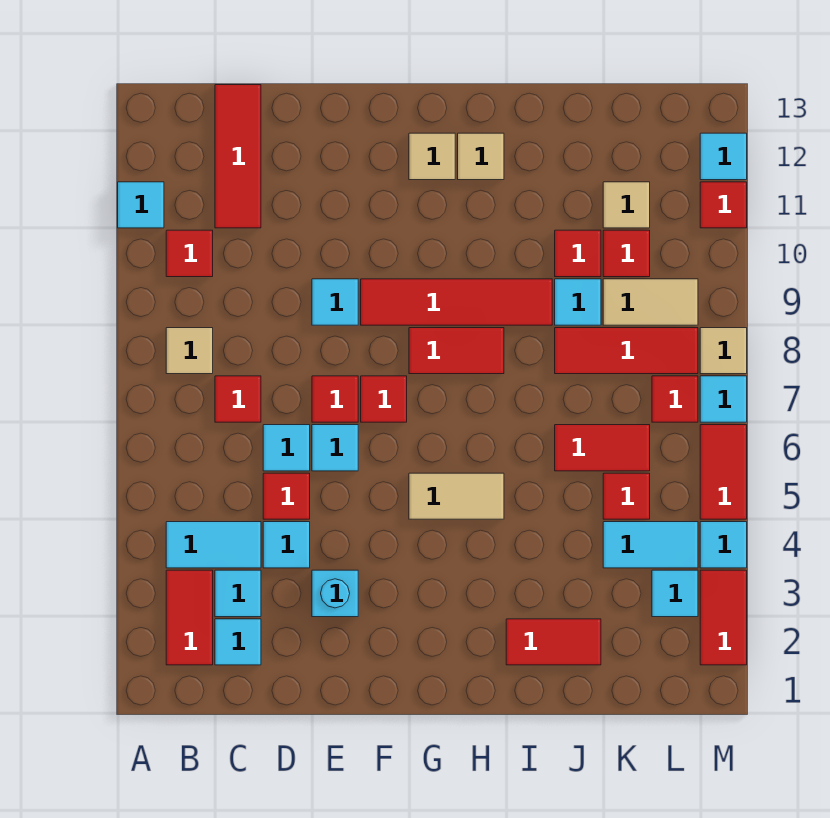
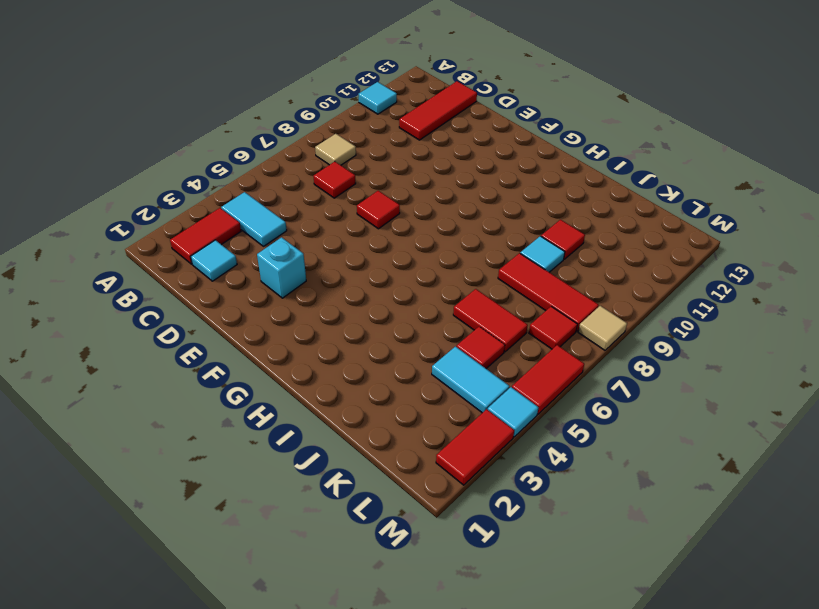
none -> red tile B10 level 1
none -> cyan tile C3 level 1
none -> cyan tile D4 level 1
none -> red tile D5 level 1

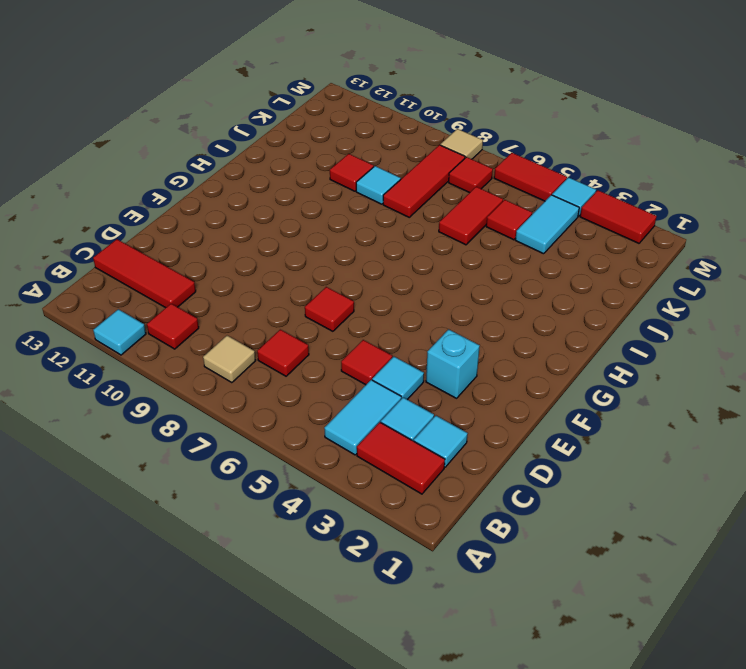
none -> cyan tile D6 level 1
none -> cyan tile E6 level 1
none -> cyan tile E9 level 1
none -> red tile F7 level 1

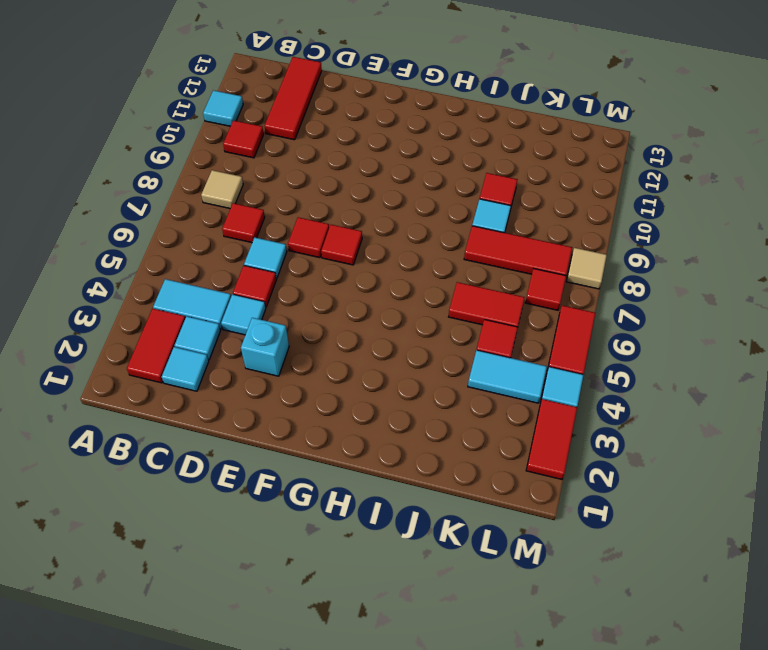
none -> cyan tile E6 level 1
none -> cyan tile E9 level 1
none -> red tile F9:I9 level 1
none -> tan tile G5:H5 level 1

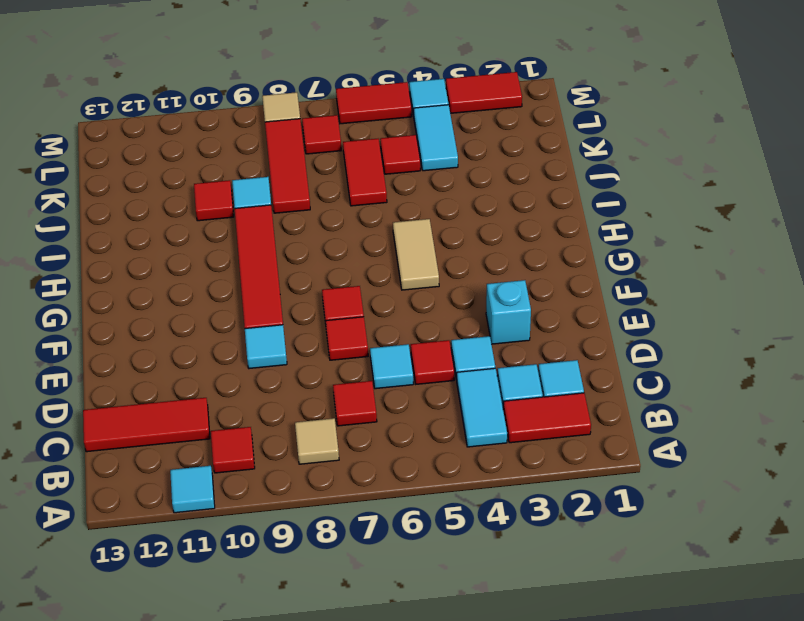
none -> cyan tile E6 level 1
none -> red tile G8:H8 level 1
none -> tan tile G12 level 1
none -> tan tile H12 level 1

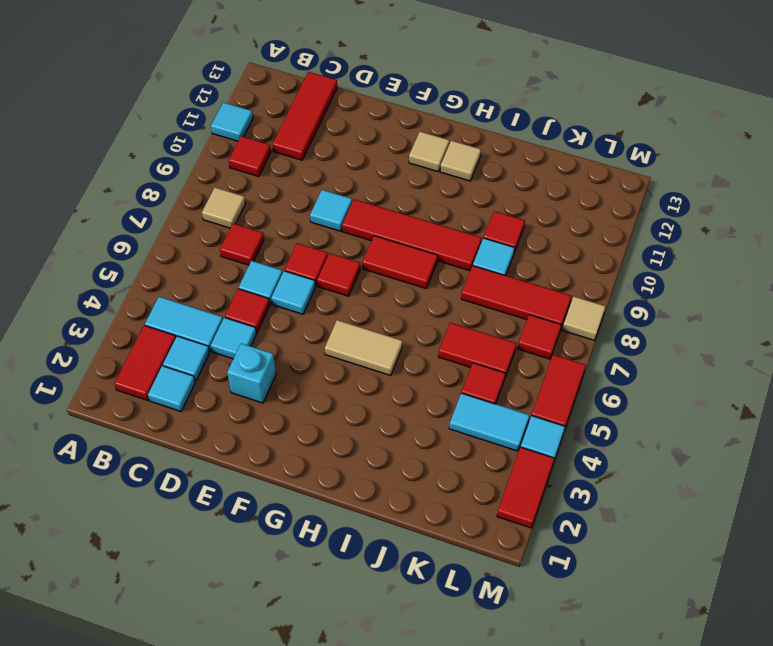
none -> red tile I2:J2 level 1
none -> tan tile K9:L9 level 1
none -> red tile K10 level 1
none -> tan tile K11 level 1

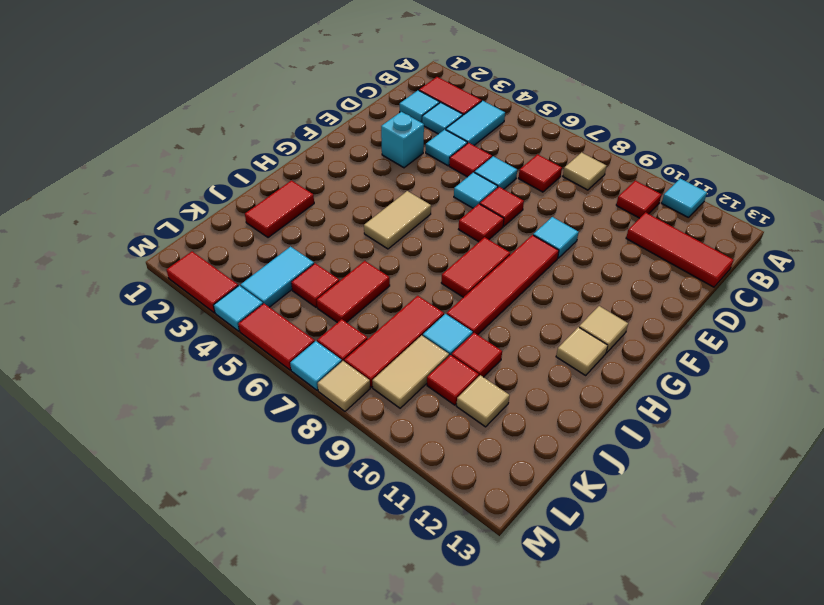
none -> cyan tile L3 level 1
none -> red tile M11 level 1
none -> cyan tile M12 level 1

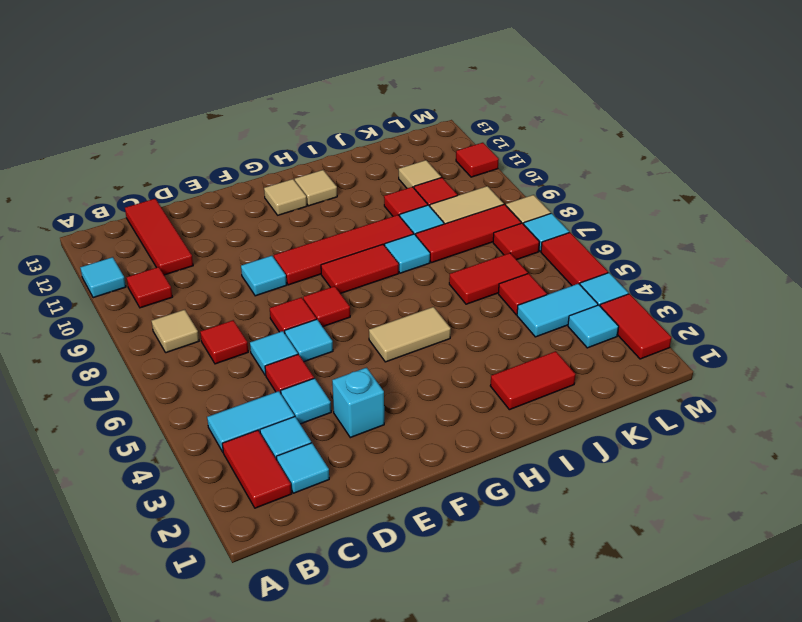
cyan tile I8 level 1 -> cyan tile M12 level 1

